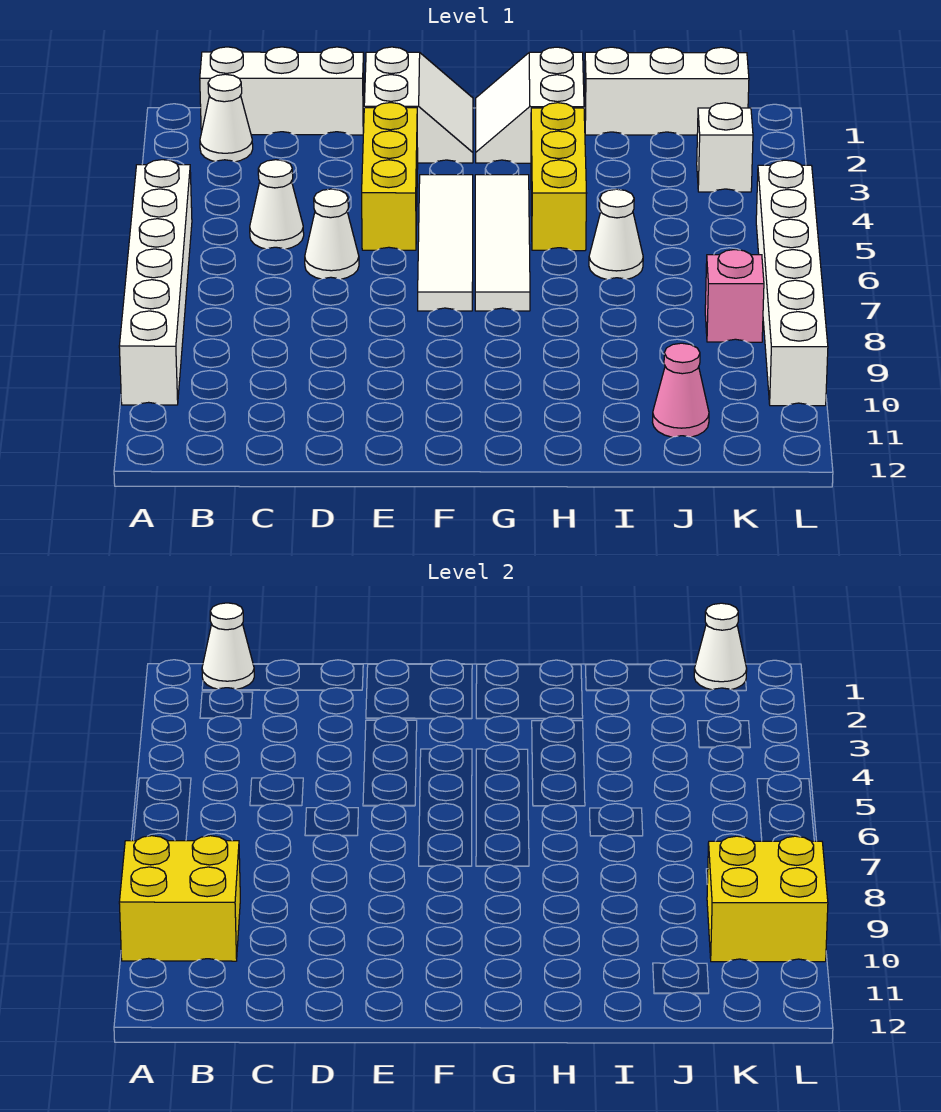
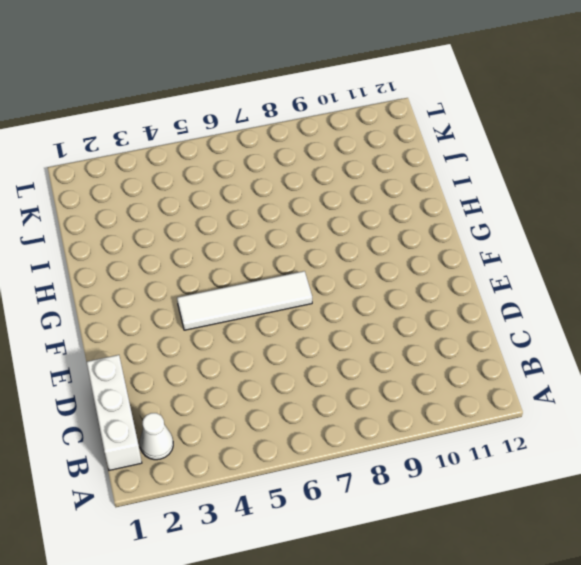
none -> white brick A5:A10 level 1
none -> white cone C5 level 1
none -> white cone D6 level 1

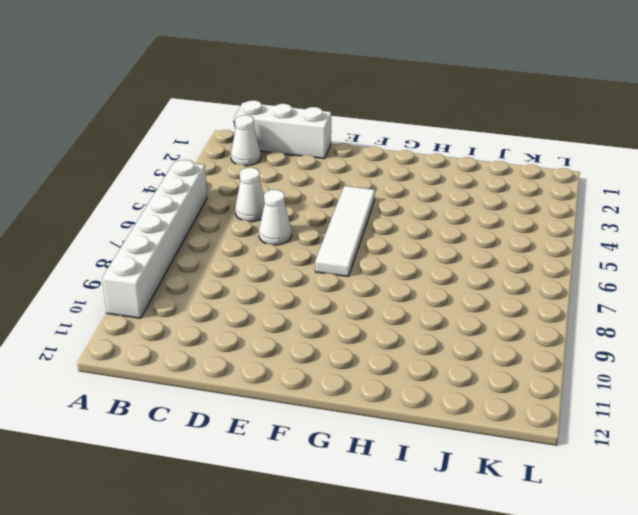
none -> white slope E1:F2 level 1 top E
none -> yellow brick E3:E5 level 1
none -> white slope G1:H2 level 1 top H

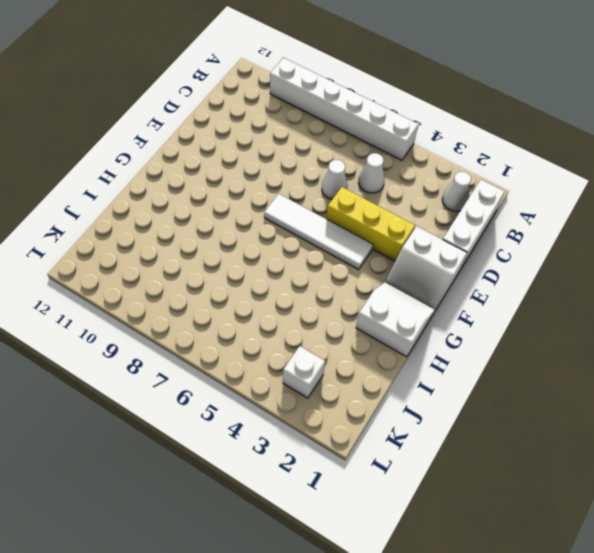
none -> white tile G4:G7 level 1
none -> yellow brick H3:H5 level 1
none -> white brick I1:K1 level 1

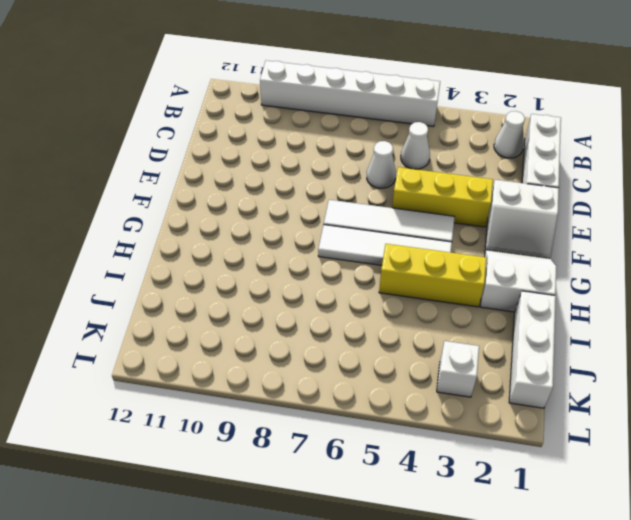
none -> white cone I6 level 1
none -> pink cone J11 level 1
none -> pink brick K8 level 1

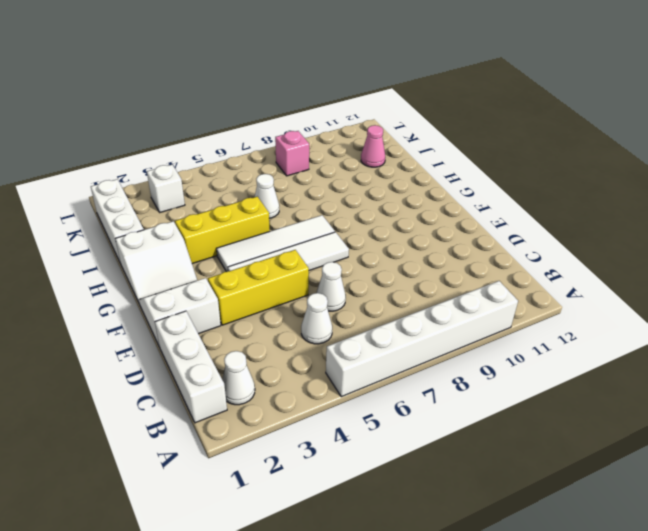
none -> white brick L5:L10 level 1
none -> yellow brick A9:B10 level 2
none -> white cone B1 level 2

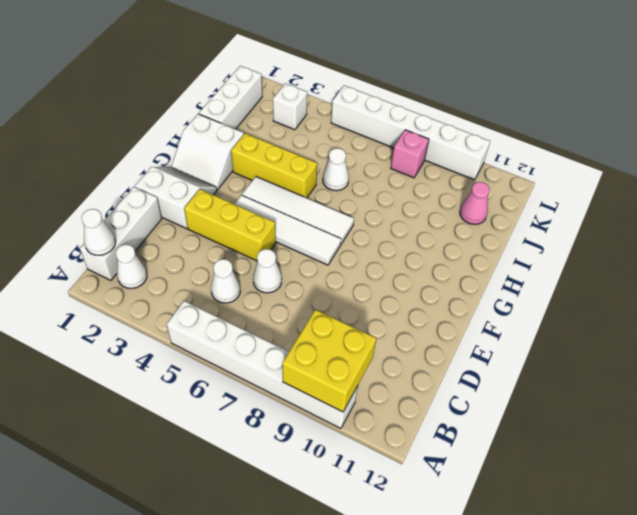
none -> white cone K1 level 2
none -> yellow brick K9:L10 level 2

